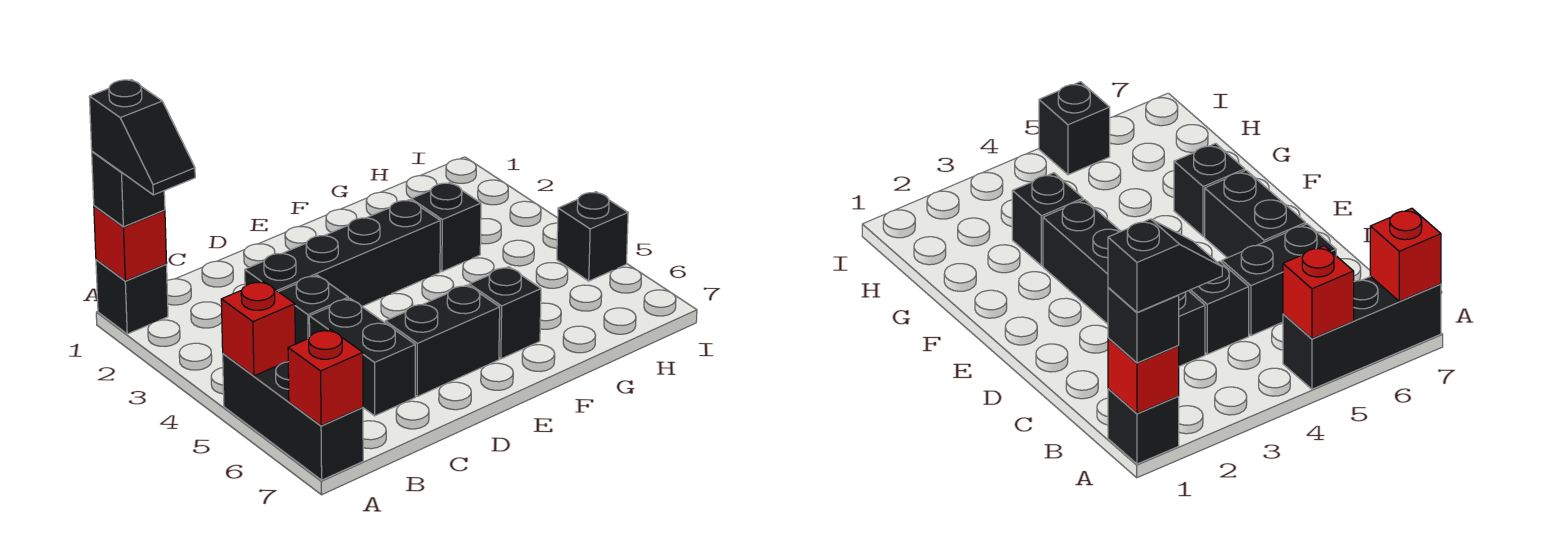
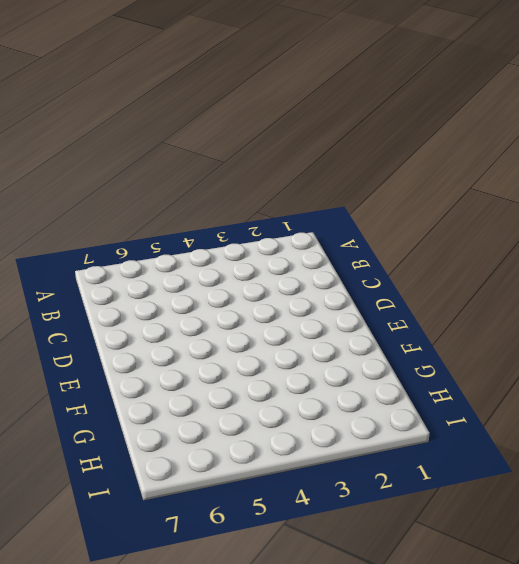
none -> black brick A1 level 1
none -> black brick A5:A7 level 1
none -> black brick C3:F3 level 1

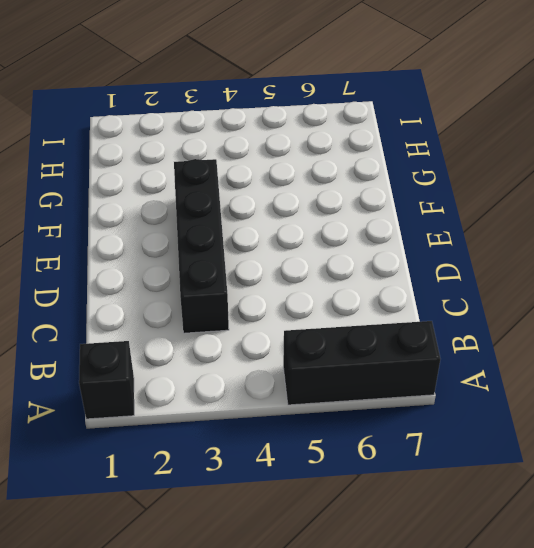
none -> black brick C4 level 1
none -> black brick C5:C6 level 1
none -> black brick D6:E6 level 1

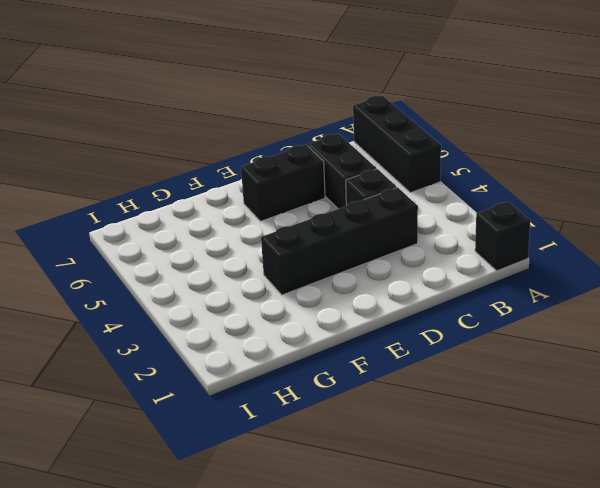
none -> black brick F6 level 1
none -> black brick G3 level 1
none -> black brick I5 level 1

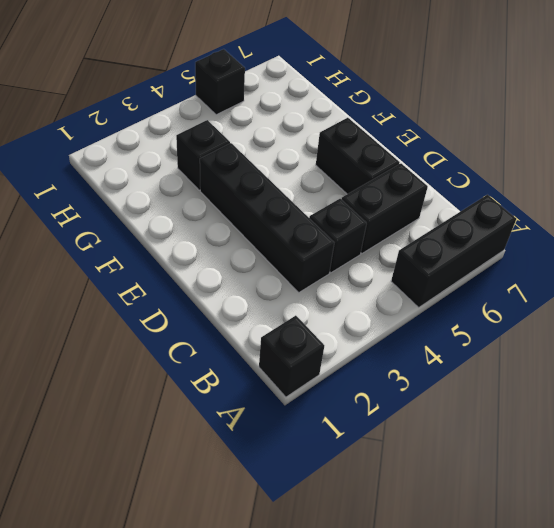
none -> black brick F6 level 1
none -> red brick A1 level 2
none -> red brick A5 level 2

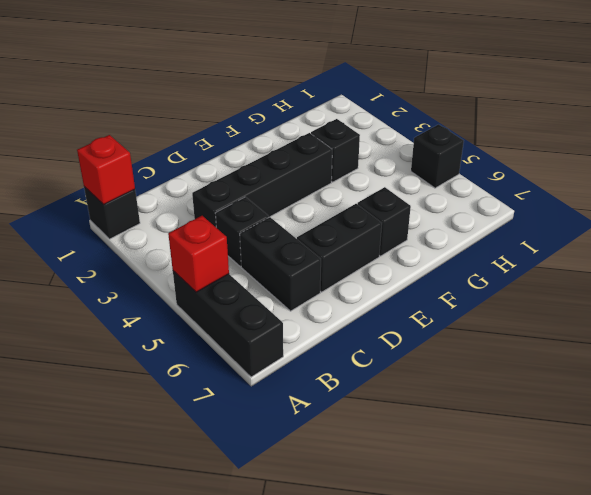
none -> red brick A7 level 2
none -> black brick A1 level 3
none -> black slope A1:A2 level 4 top 1

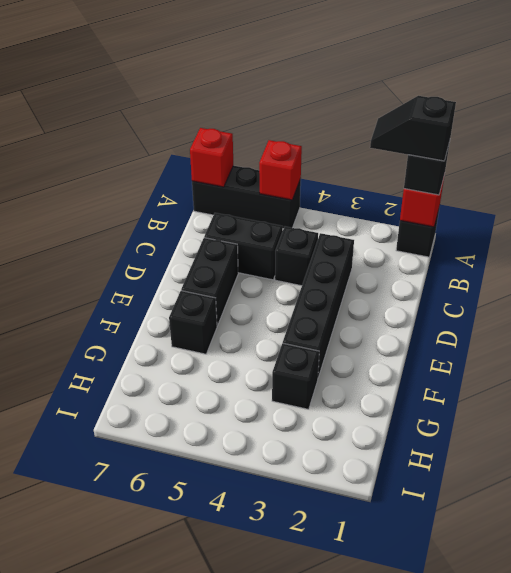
none -> black brick I5 level 1

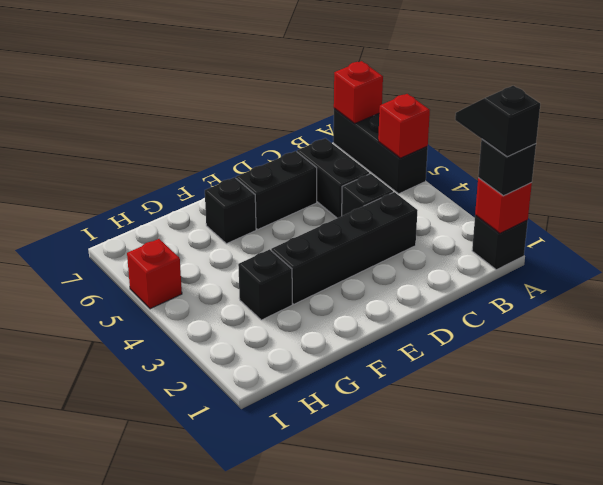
red brick I5 level 1 -> black brick I5 level 1

